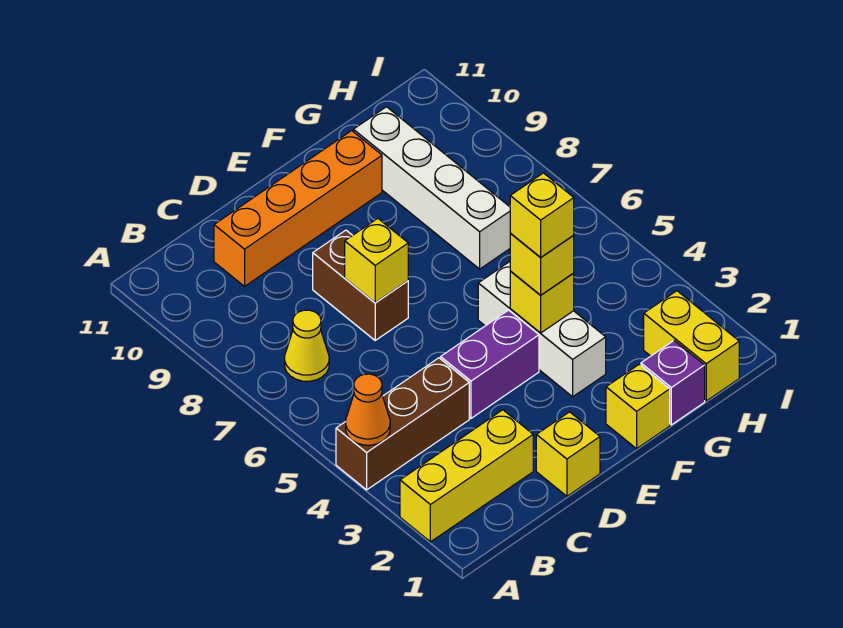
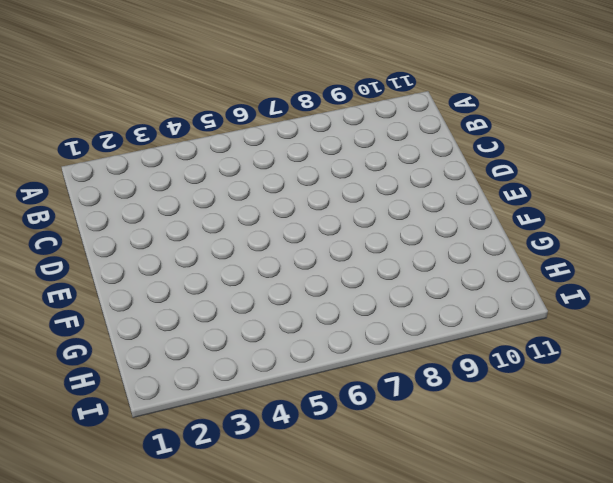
none -> yellow brick A2:C2 level 1
none -> brown brick A4:C4 level 1
none -> yellow cone B7 level 1

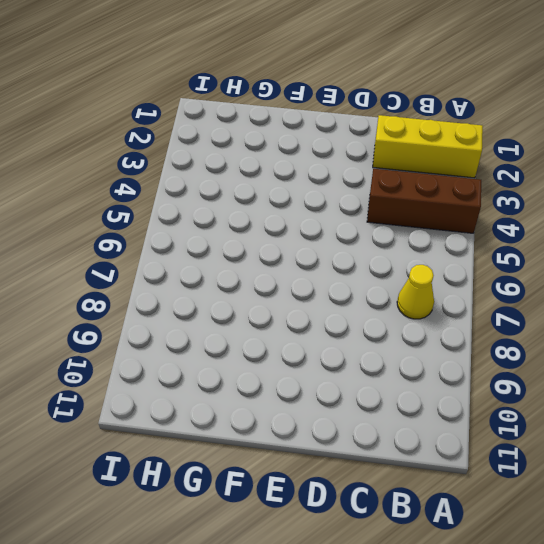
none -> orange brick C10:F10 level 1
none -> yellow brick D1 level 1
none -> purple brick D4:E4 level 1

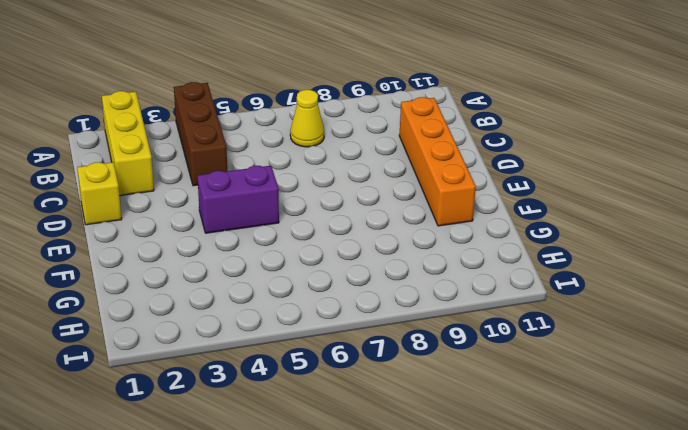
purple brick E4:E5 level 1 -> purple brick D4:E4 level 1
none -> brown brick D7:D8 level 1
none -> yellow brick F1 level 1
none -> white brick F3:F5 level 1

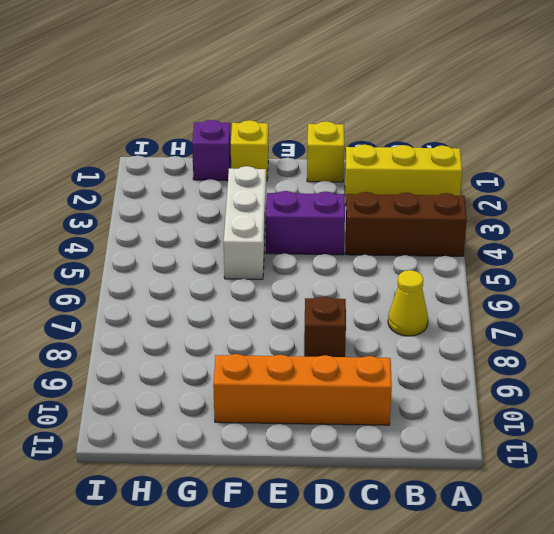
brown brick D8 level 1 -> brown brick D7:D8 level 1
none -> white brick G7:G10 level 1
none -> yellow brick H1:H2 level 1
none -> orange cone A4 level 2

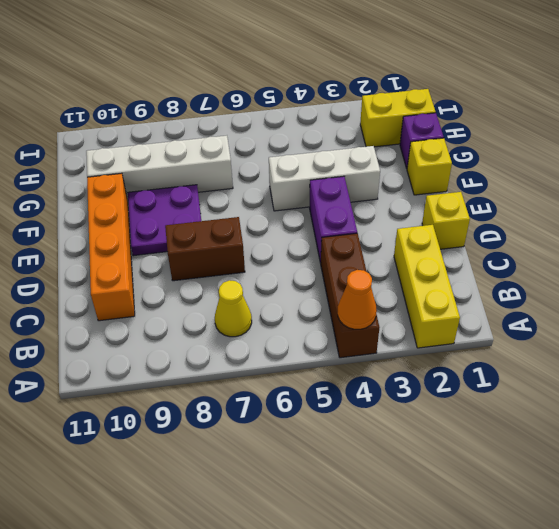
purple plate E8:F9 level 1 -> none
none -> yellow brick D7 level 2
none -> yellow brick F4 level 2
none -> yellow brick F4 level 3

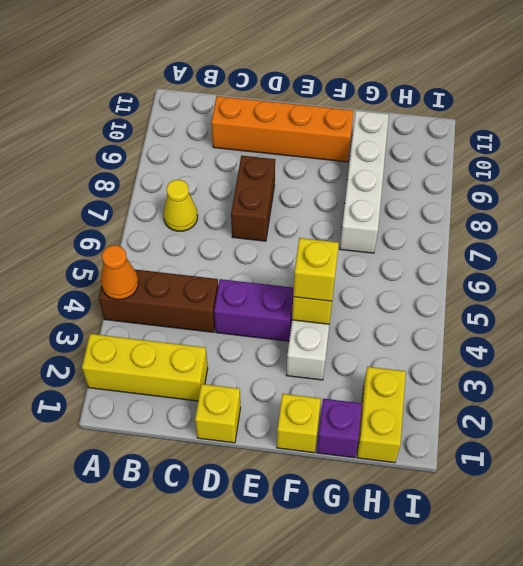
none -> yellow brick D7 level 2
none -> yellow brick F4 level 4

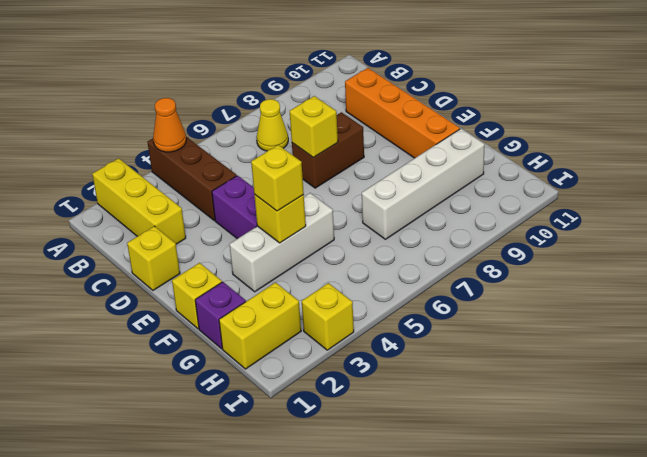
yellow brick I3 level 1 -> yellow brick F4 level 4

